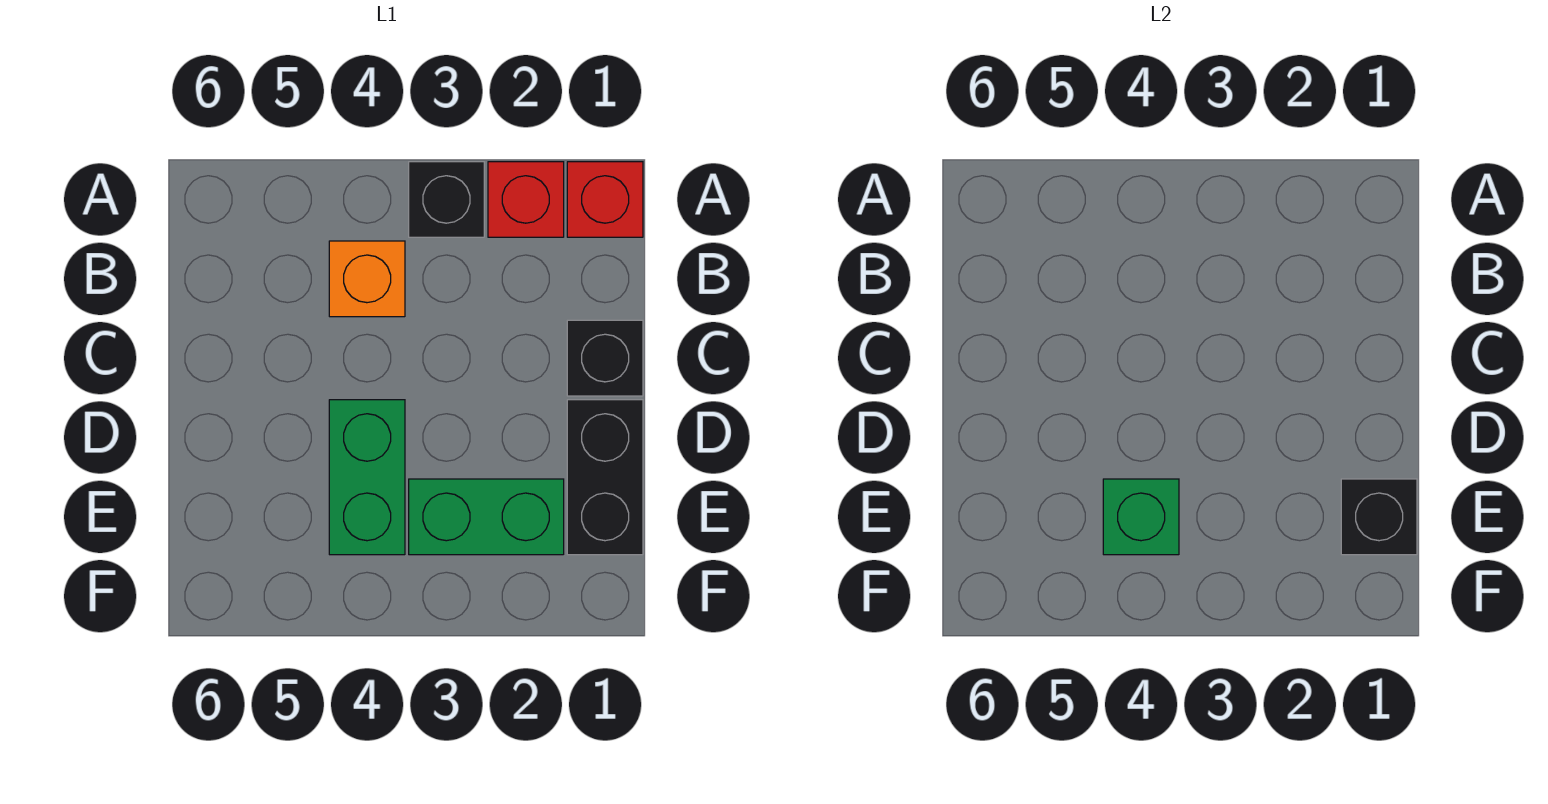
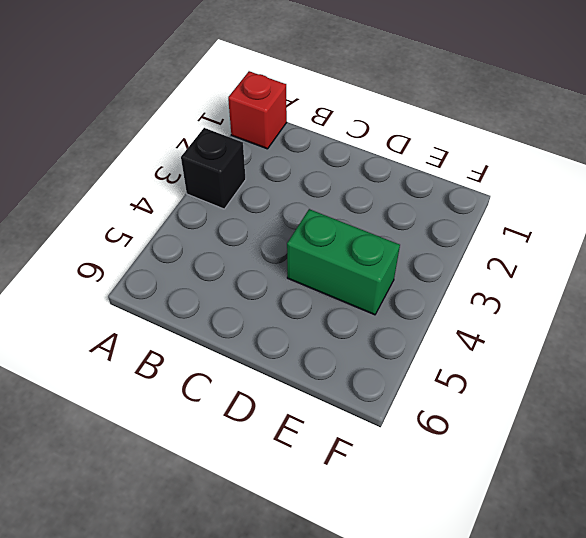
none -> red brick A2 level 1
none -> orange brick B4 level 1

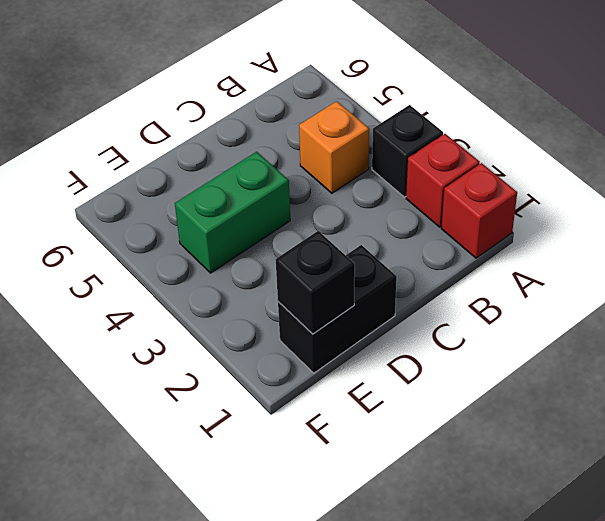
none -> black brick C1 level 1
none -> green brick E2:E3 level 1

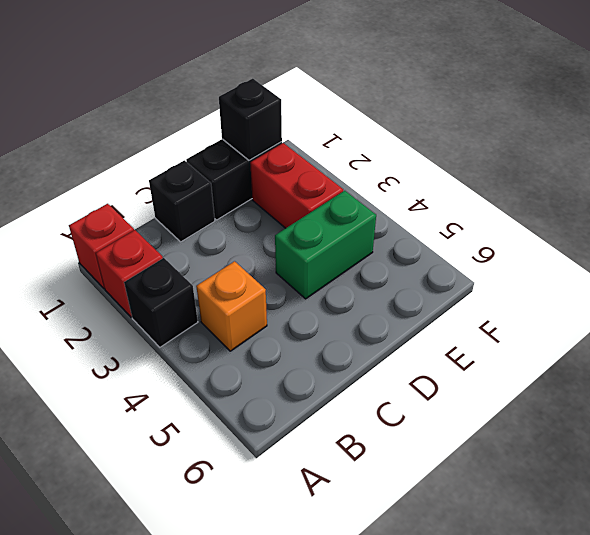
red brick E2:E3 level 1 -> green brick E2:E3 level 1
none -> green brick E4 level 2

